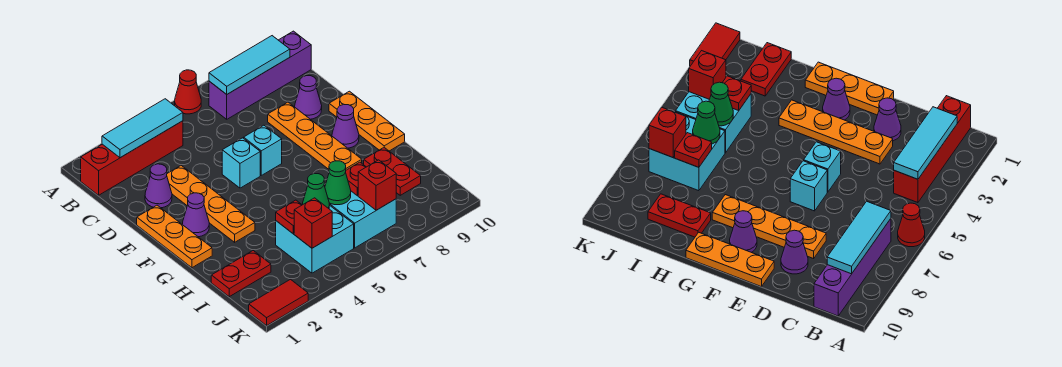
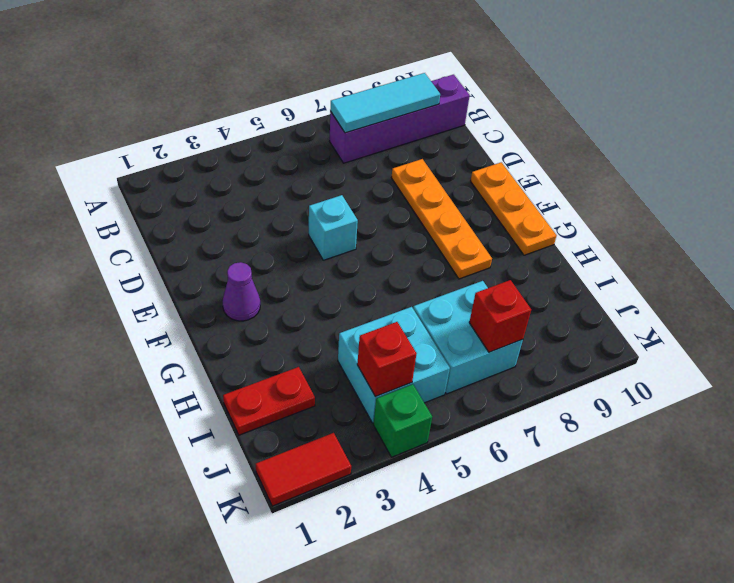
green brick K4 level 1 -> none
none -> red cone A6 level 1
none -> red brick B1:B4 level 1
none -> purple cone D2 level 1

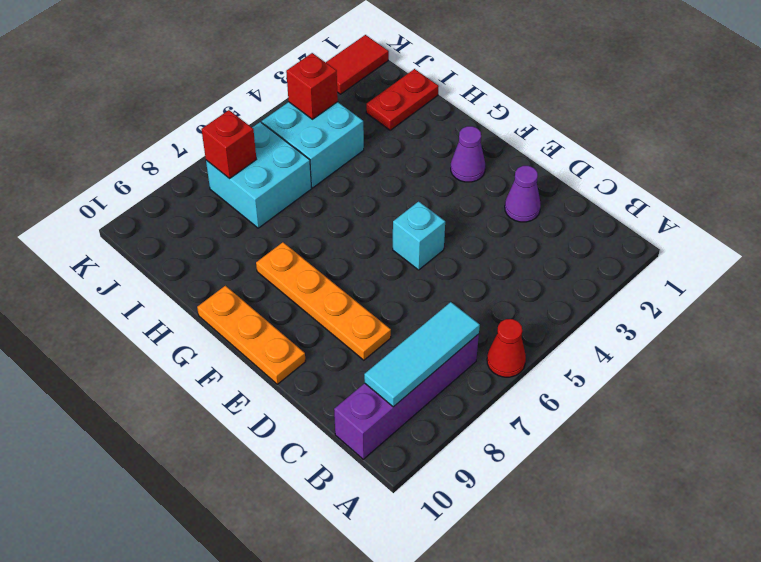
none -> red brick B1:B4 level 1
none -> orange plate D3:G3 level 1
none -> purple cone D9 level 1

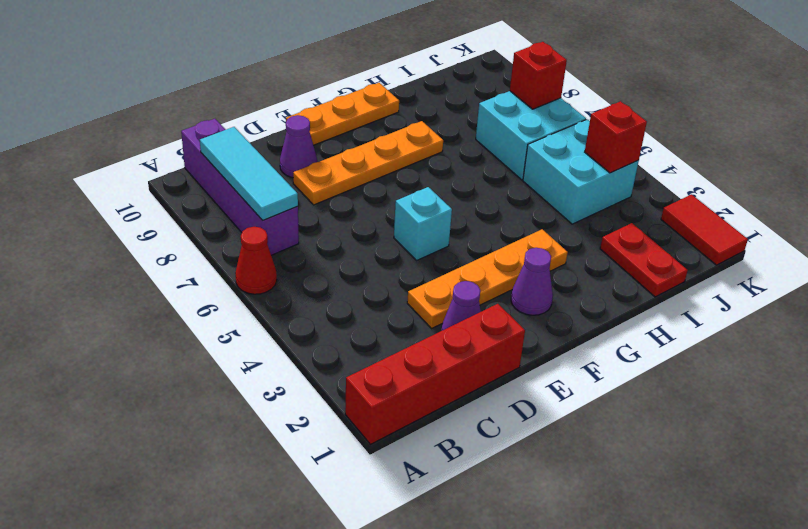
red brick A1:D1 level 1 -> red brick B1:B4 level 1
none -> orange plate E1:G1 level 1
none -> cyan brick E6 level 1
none -> purple cone F9 level 1

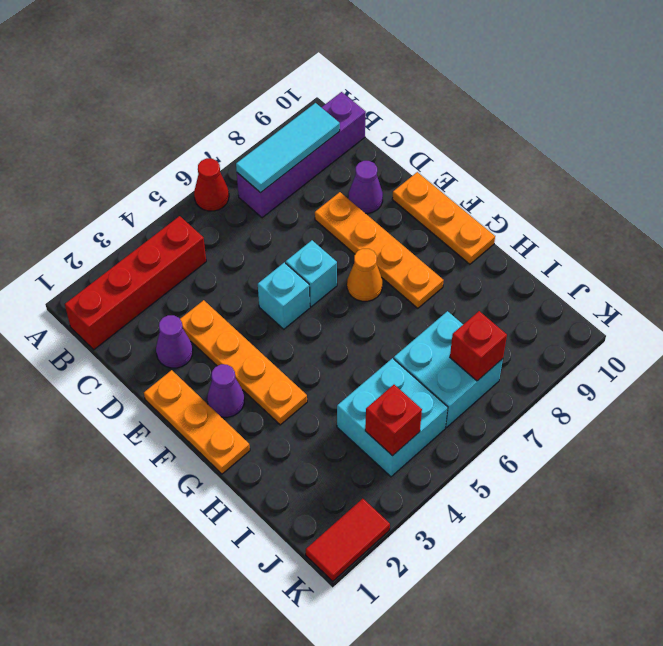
orange cone F7 level 1 -> none
none -> purple cone F9 level 1
none -> red plate H9:I9 level 1
none -> red plate I1:I2 level 1

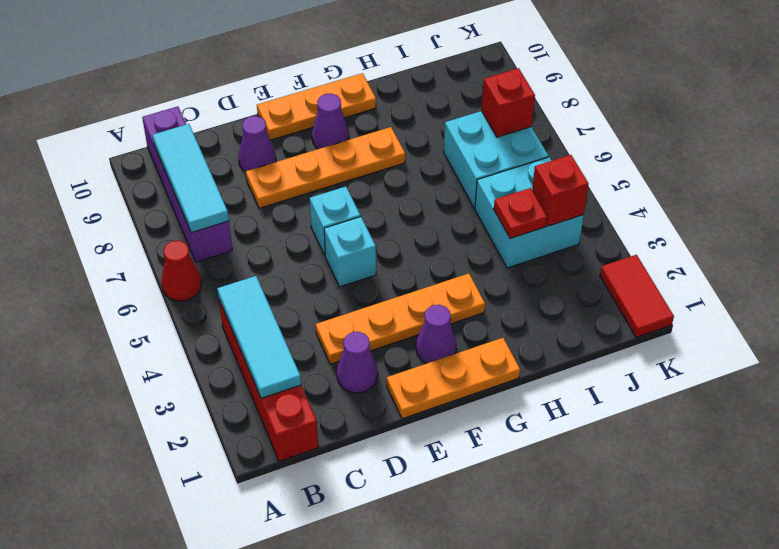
none -> red plate H9:I9 level 1
none -> red plate I1:I2 level 1
none -> green cone I5 level 2

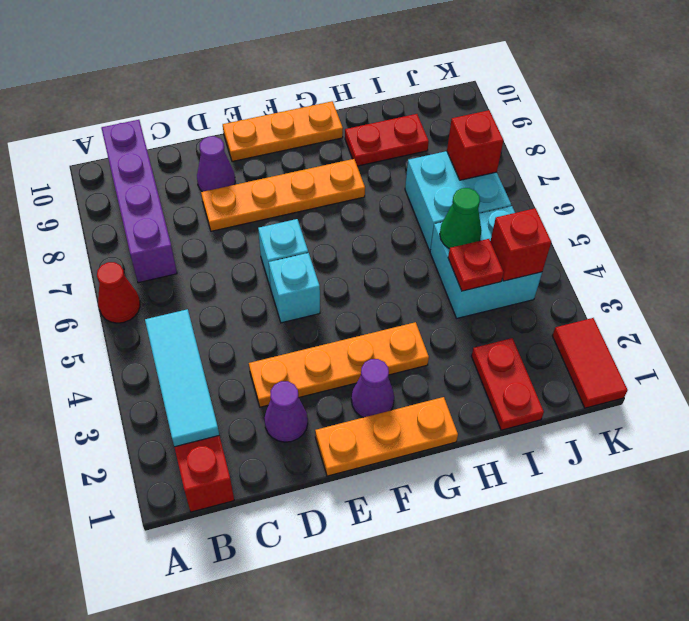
none -> purple cone F9 level 1
none -> cyan tile B7:B9 level 2
none -> green cone I6 level 2

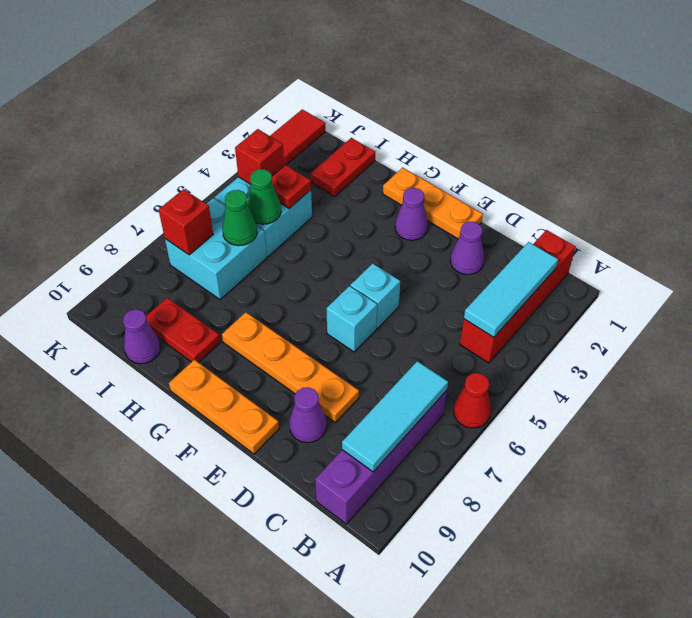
purple cone I10 level 1 -> purple cone F9 level 1
none -> orange plate D3:G3 level 1
none -> red plate I7 level 2

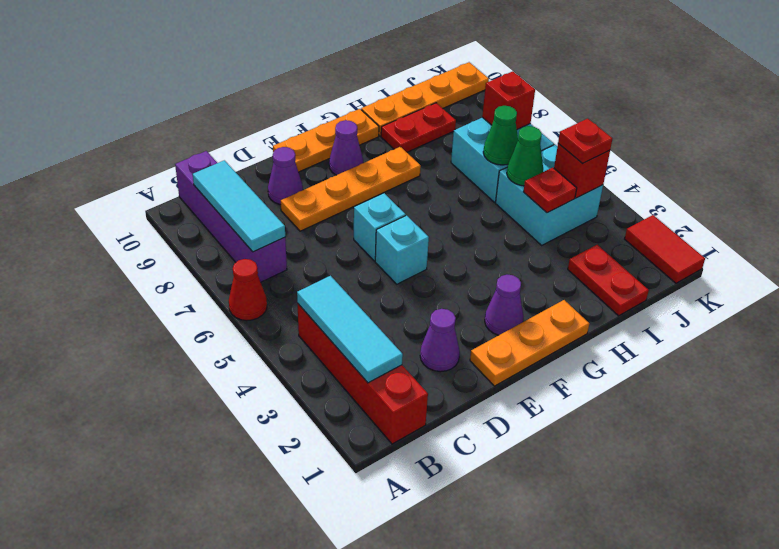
orange plate H10:K10 level 1 -> orange plate D3:G3 level 1
red plate J4 level 3 -> red plate I7 level 2

